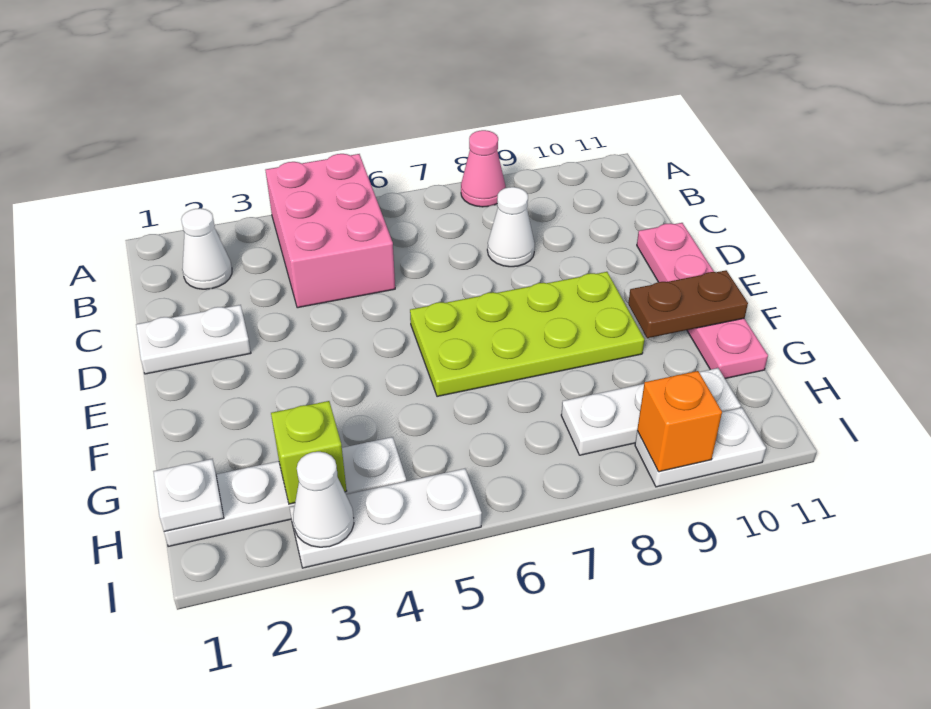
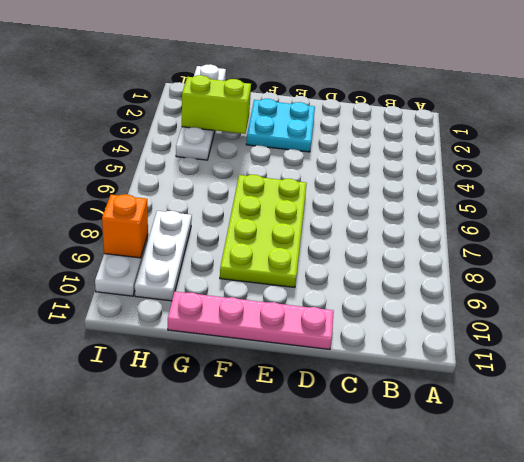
cyan plate E2:F3 level 1 -> none
lime brick G3:H3 level 2 -> lime brick H3 level 2
none -> pink brick A4:C5 level 1
none -> pink cone A8 level 1
none -> white cone B2 level 1

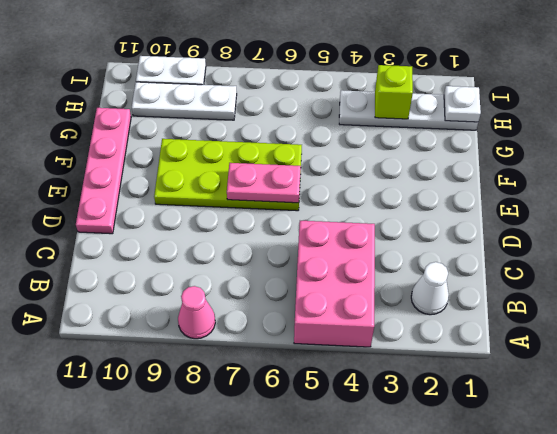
pink plate E6:E7 level 2 -> none
none -> white cone C8 level 1
none -> white plate D1:D2 level 1
none -> white plate I3:I5 level 1

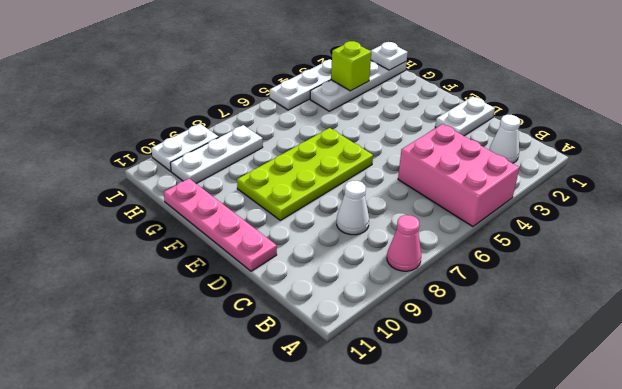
none -> brown plate F10:F11 level 2
none -> white cone I3 level 2
none -> orange brick I9 level 2

